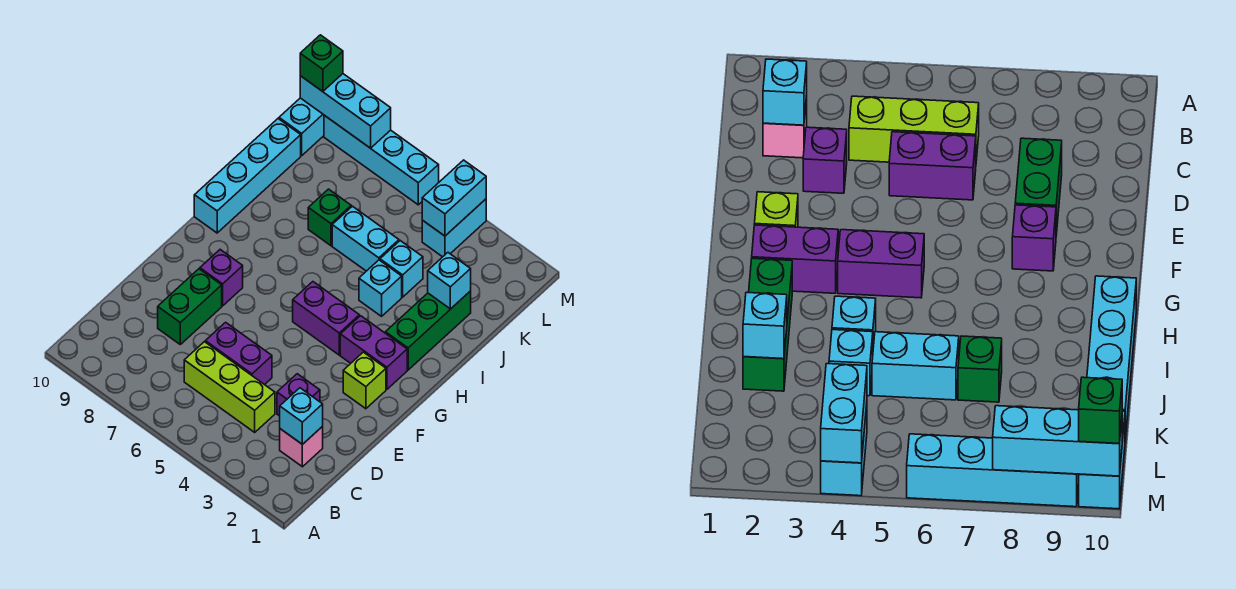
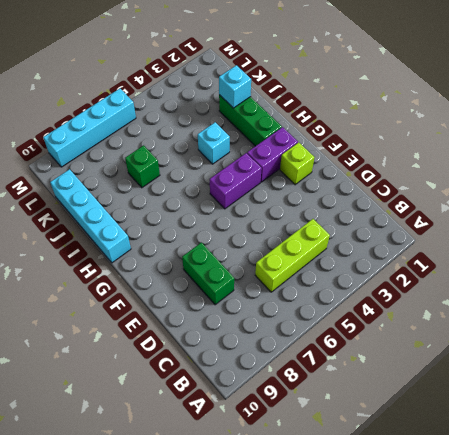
none -> pink brick C2 level 1
none -> purple brick D3 level 1
none -> purple brick D5:D6 level 1

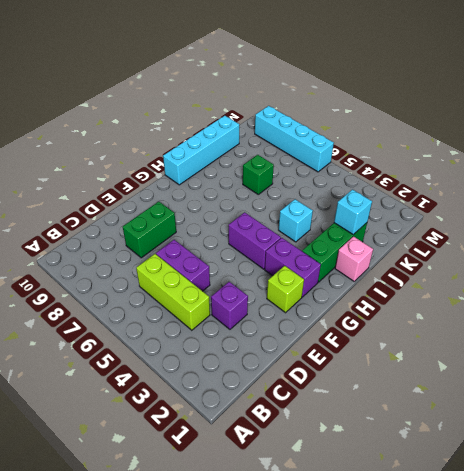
pink brick I1 level 1 -> pink brick C2 level 1
none -> purple brick F8 level 1
none -> cyan brick J4 level 1
none -> cyan brick J5:J6 level 1

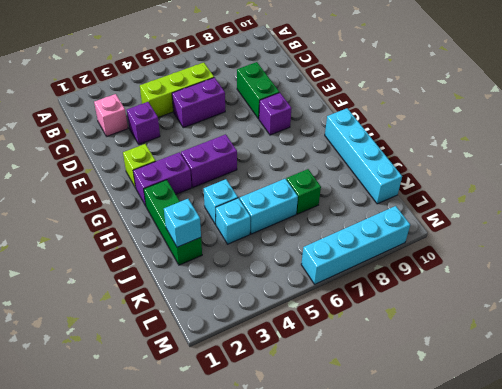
none -> cyan brick L4:M4 level 1
none -> cyan brick L10:M10 level 1
none -> cyan brick C2 level 2

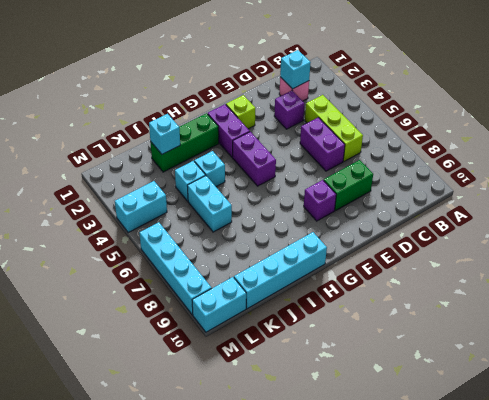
none -> green brick J7 level 1
none -> cyan brick L4:M4 level 2
none -> cyan brick M8:M10 level 2

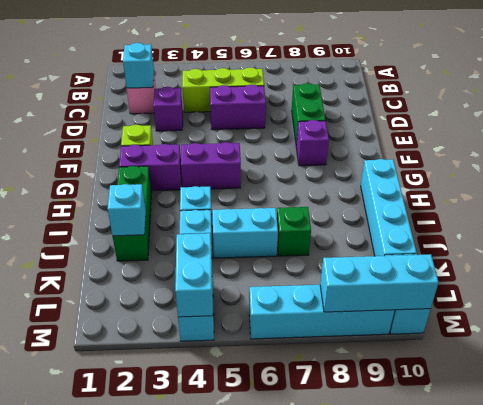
none -> green brick M10 level 3

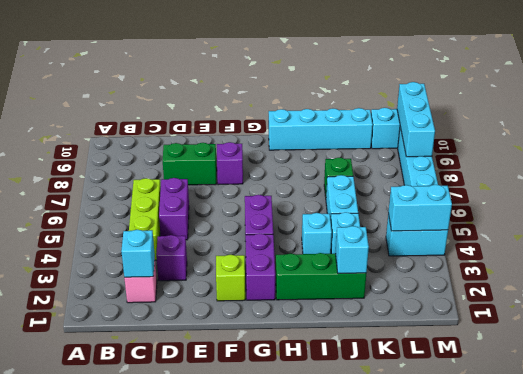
none -> green brick M10 level 3

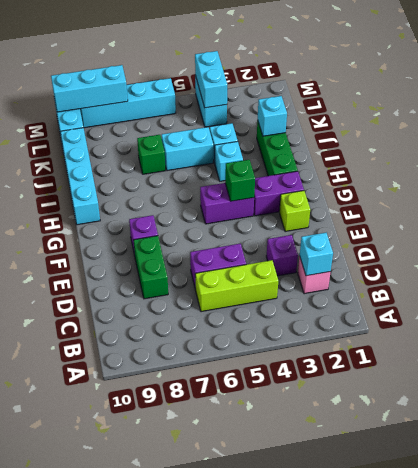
green brick G4 level 2 -> green brick M10 level 3

